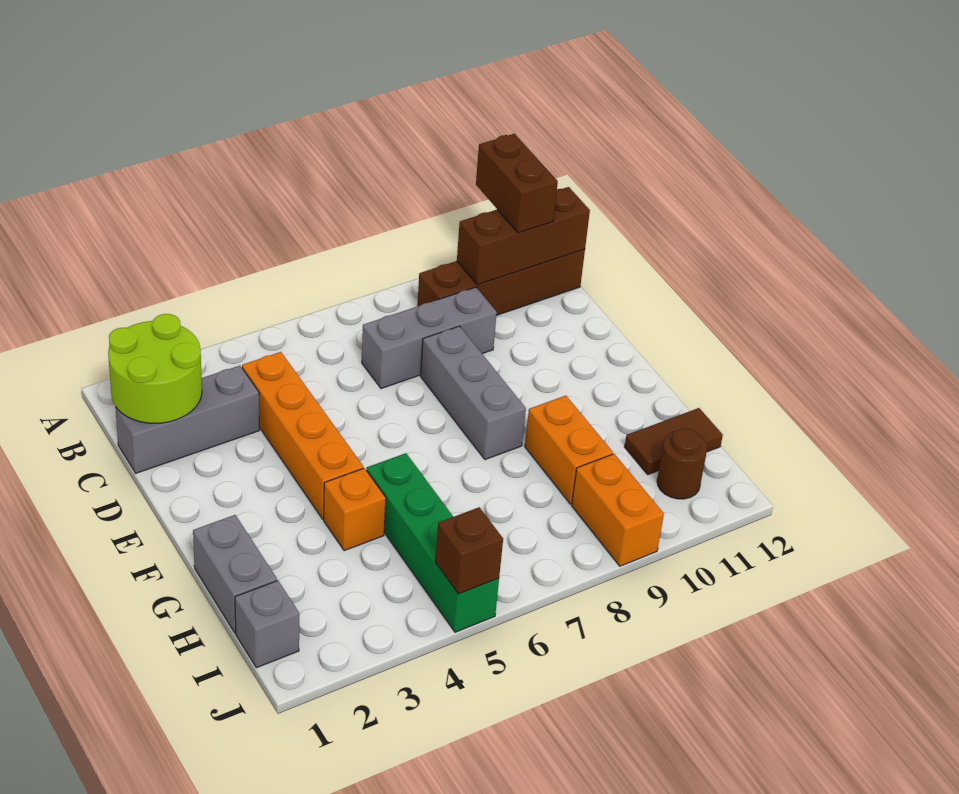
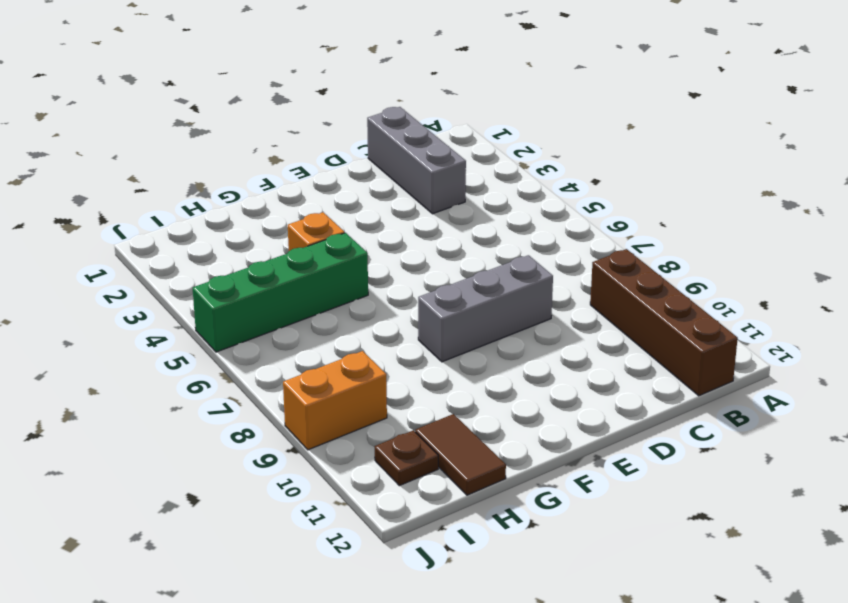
brown plate I11 level 1 -> brown round brick I11 level 1
none -> orange brick C4:F4 level 1
none -> grey brick C7:C9 level 1
none -> grey brick G1:H1 level 1

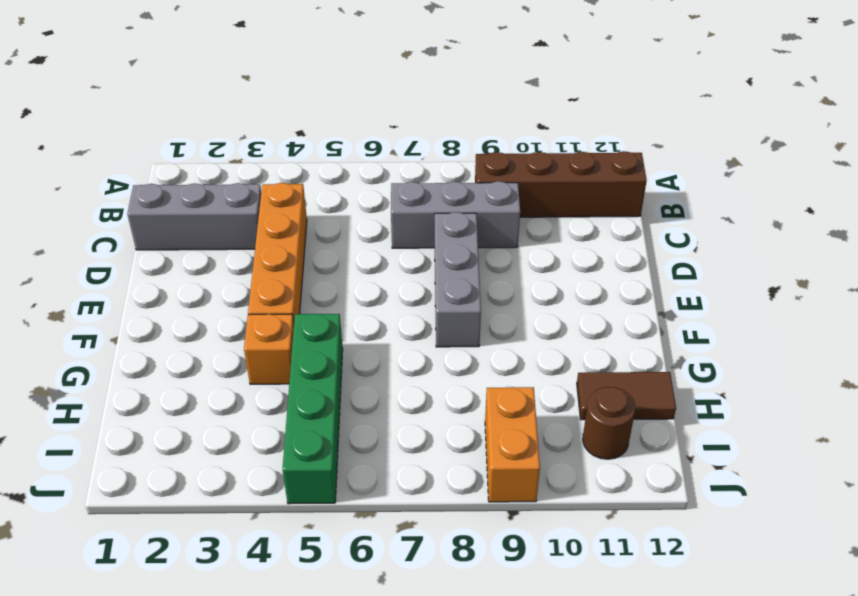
none -> grey brick G1:H1 level 1
none -> orange brick G9:H9 level 1
none -> grey brick I1 level 1

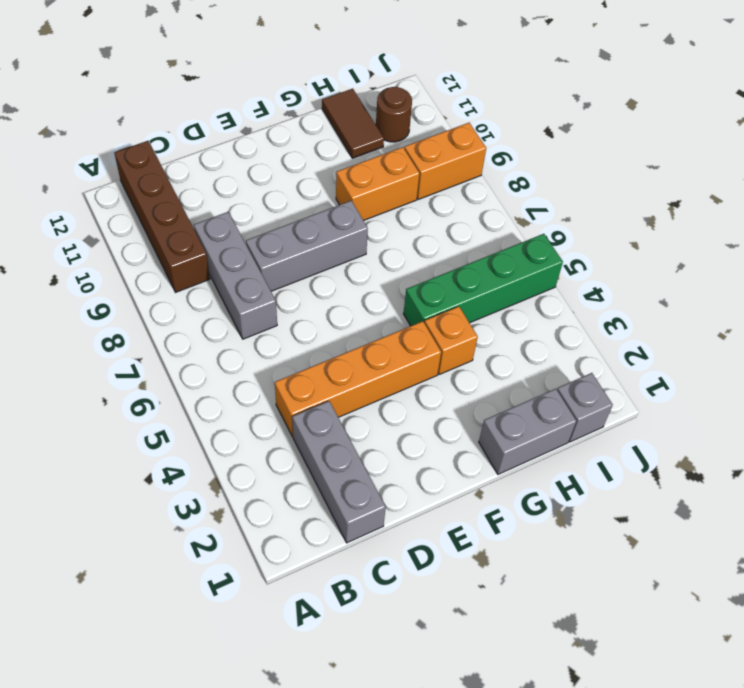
none -> lime round brick B1:C2 level 2
none -> brown brick B10:B12 level 2
none -> brown brick J5 level 2

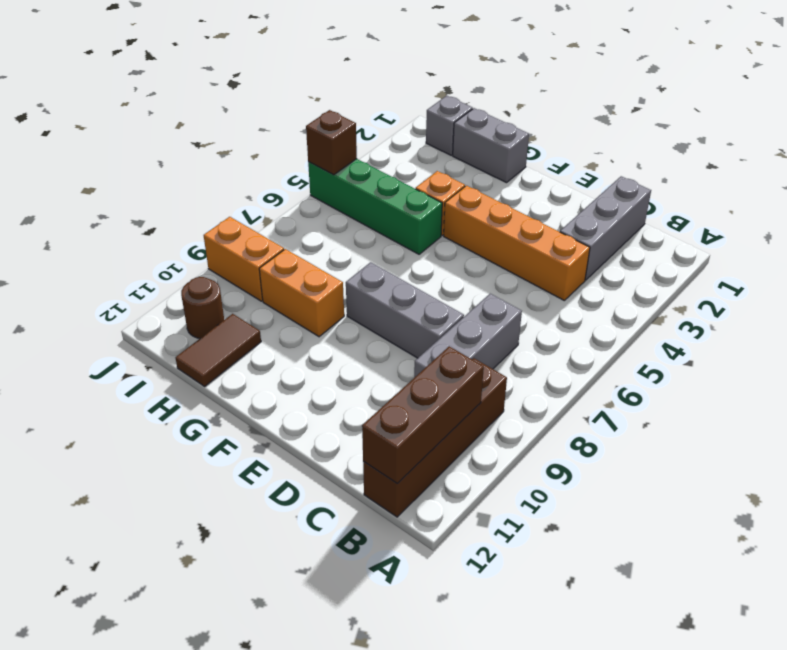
none -> lime round brick B1:C2 level 2
none -> brown brick A11:B11 level 3

